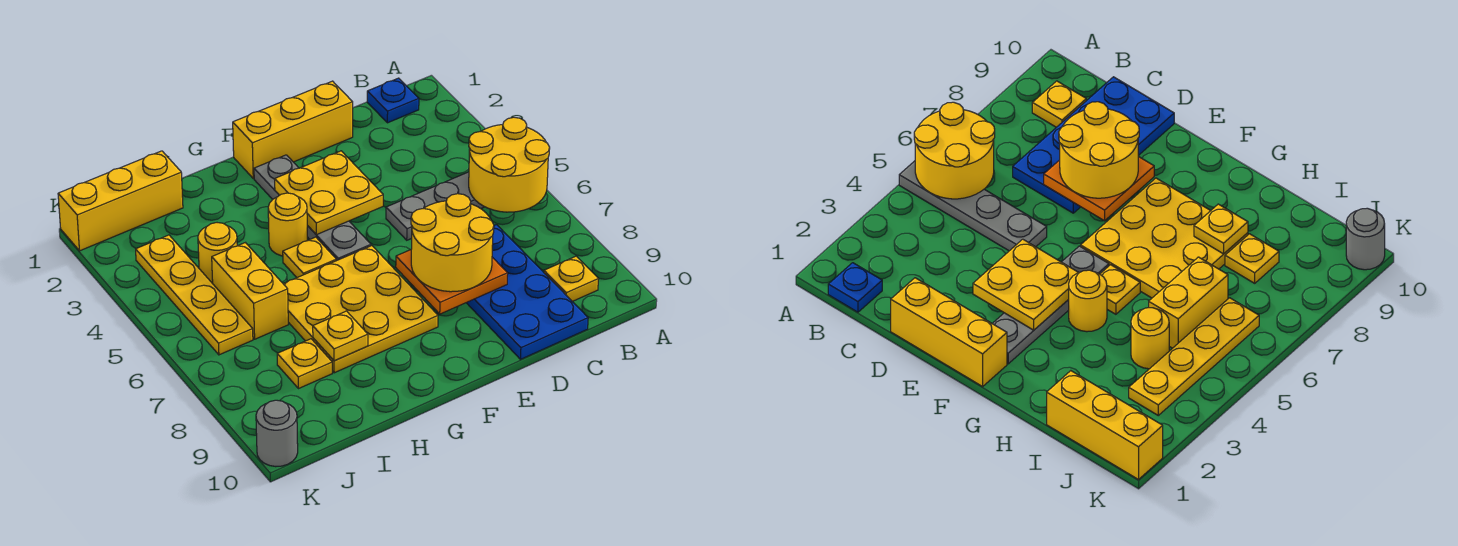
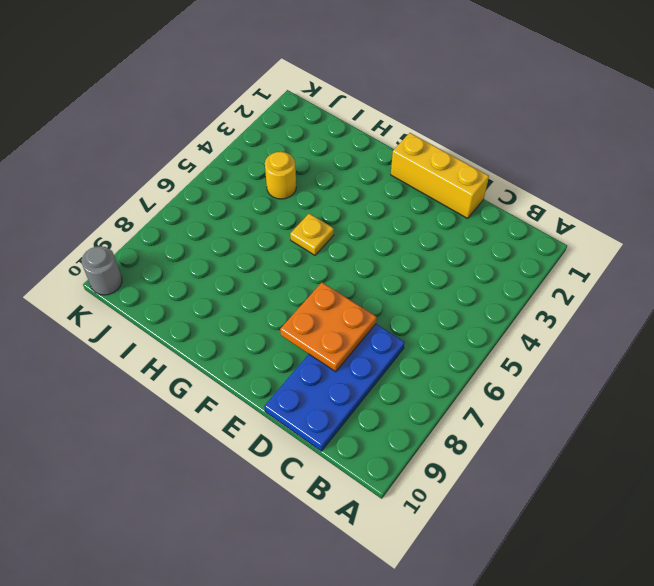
none -> grey plate A5:D5 level 1
none -> blue plate B1 level 1
none -> yellow plate B9 level 1

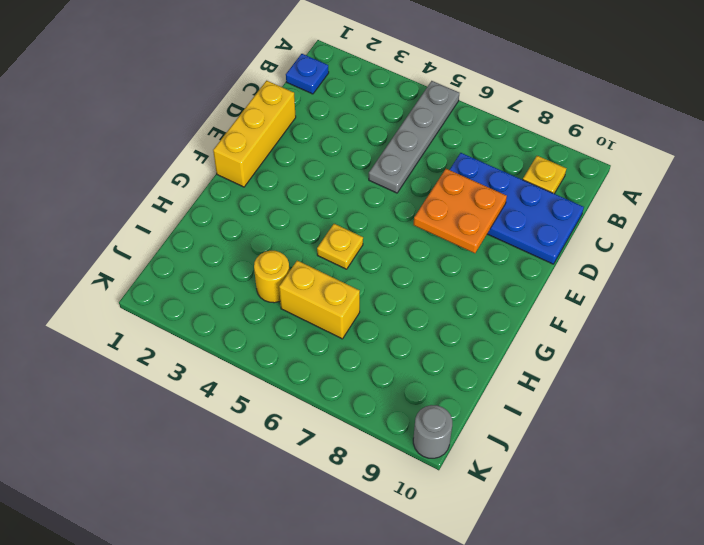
none -> grey plate F2:F5 level 1
none -> yellow plate F6:H8 level 1
none -> yellow round brick G4 level 1

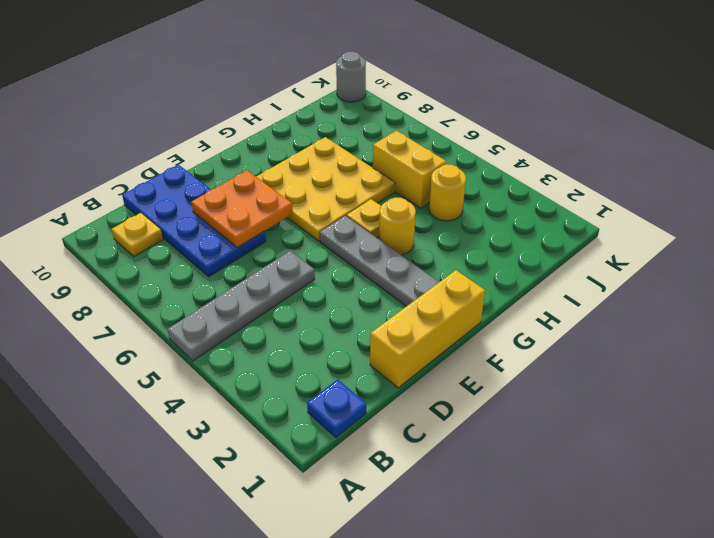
none -> yellow brick I1:K1 level 1
none -> yellow plate I8 level 1
none -> yellow plate J3:J6 level 1

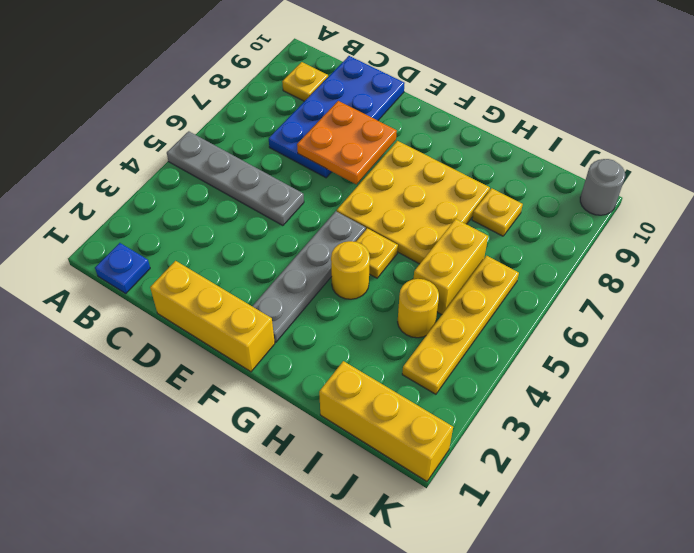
none -> yellow round brick A5:B6 level 2
none -> yellow plate E3:F4 level 2
none -> yellow plate H8 level 2

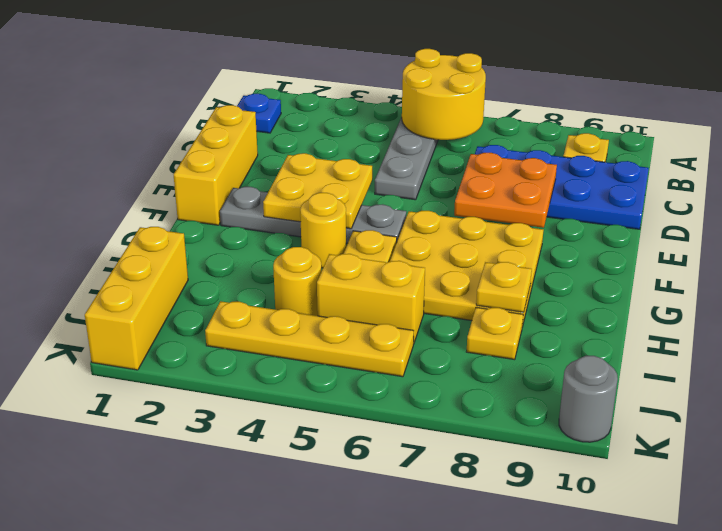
none -> yellow round brick D7:E8 level 3

